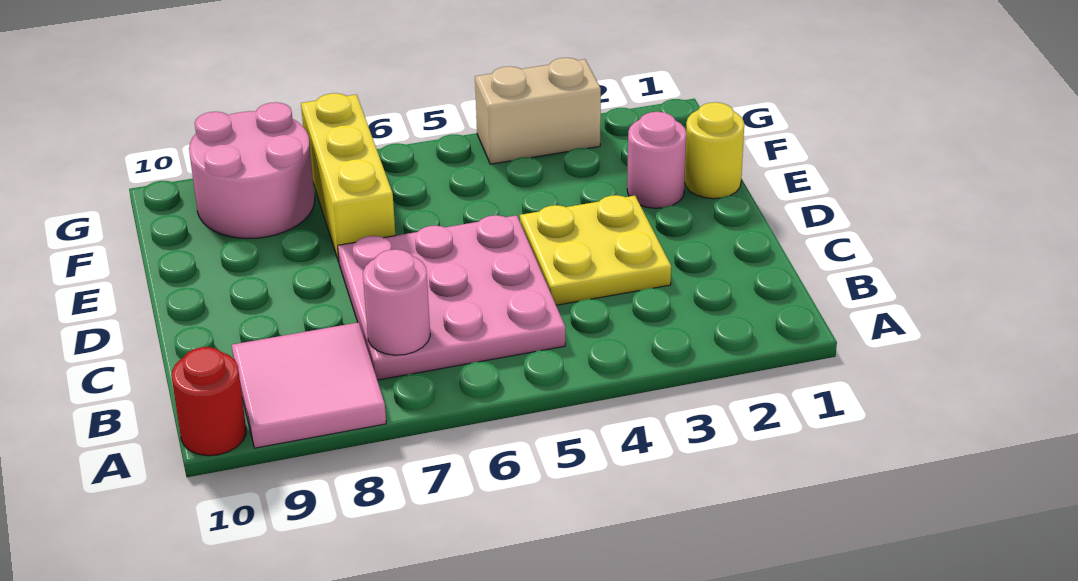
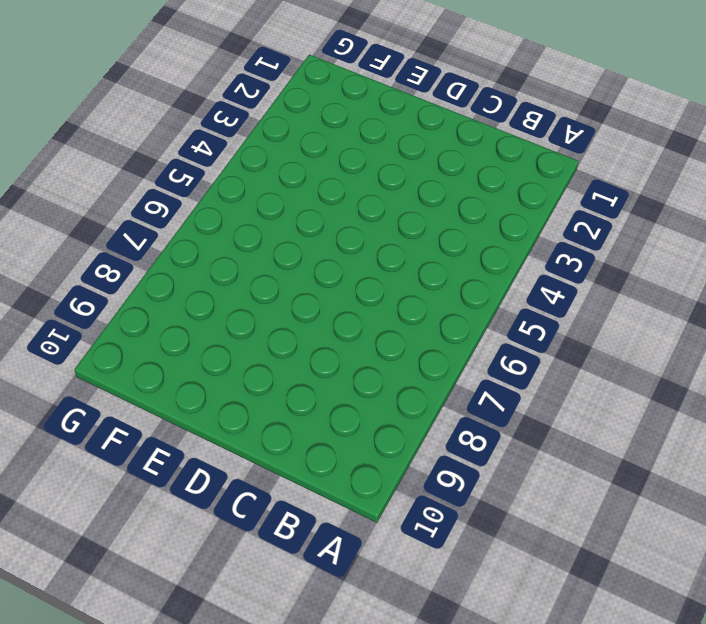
none -> pink tile A8:B9 level 1
none -> red round brick A10 level 1

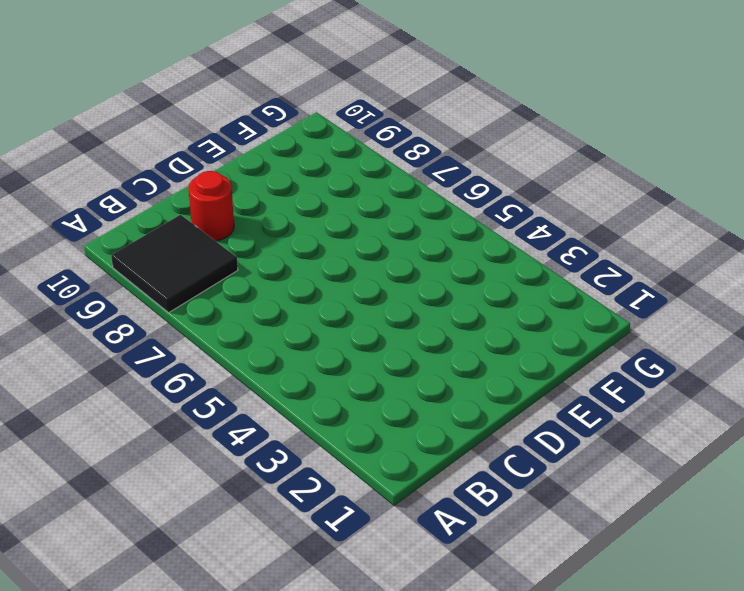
black tile A8:B9 level 1 -> pink tile A8:B9 level 1
red round brick C9 level 1 -> red round brick A10 level 1
none -> pink plate B5:D7 level 1
none -> yellow plate C3:D4 level 1

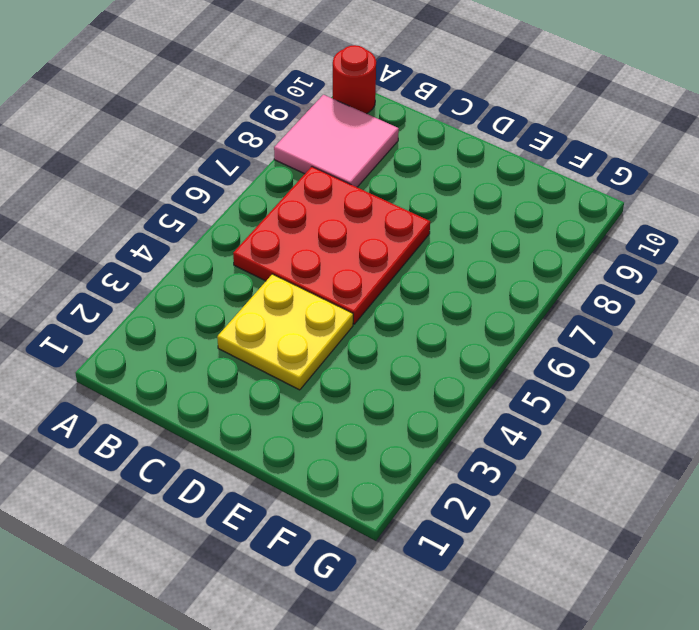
red plate B5:D7 level 1 -> pink plate B5:D7 level 1
none -> yellow round brick E1 level 1
none -> pink round brick E2 level 1

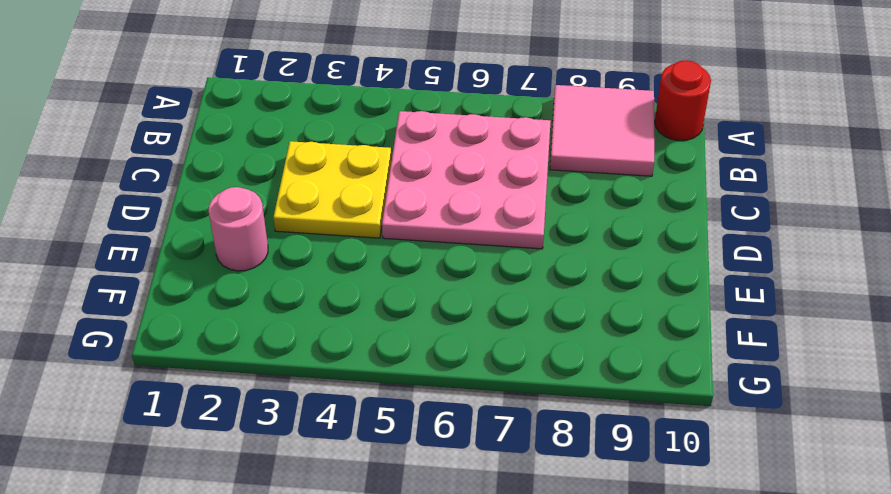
none -> yellow round brick E1 level 1
none -> yellow brick E7:G7 level 1

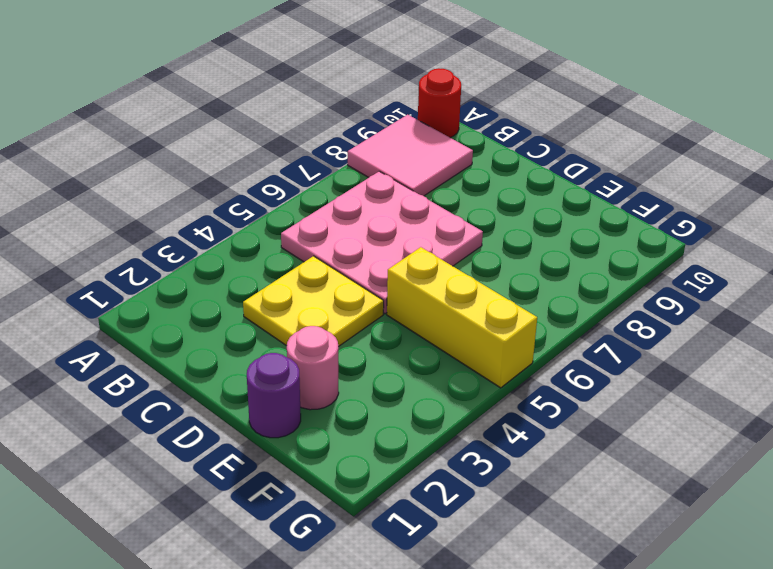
purple round brick E1 level 1 -> yellow round brick E1 level 1
yellow brick E5:G5 level 1 -> yellow brick E7:G7 level 1
none -> pink round brick F8:G9 level 1
none -> tan brick G3:G4 level 1

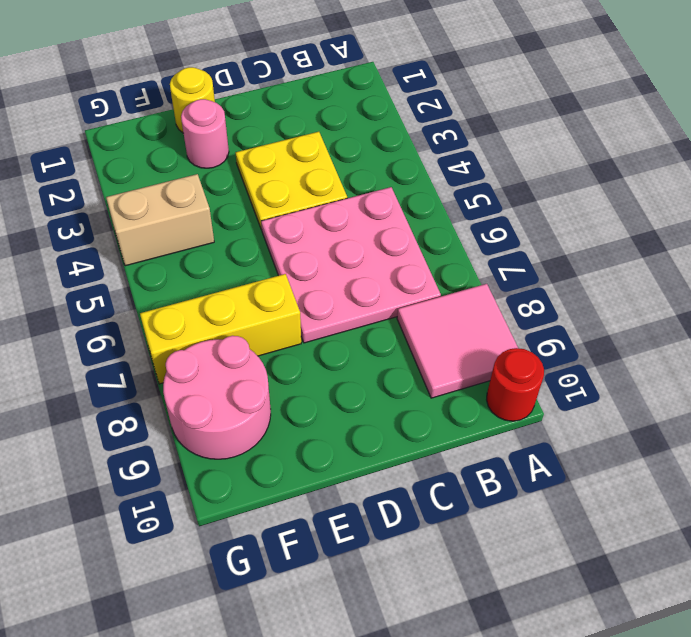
tan brick F4:G4 level 1 -> tan brick G3:G4 level 1
none -> pink round brick B7 level 2

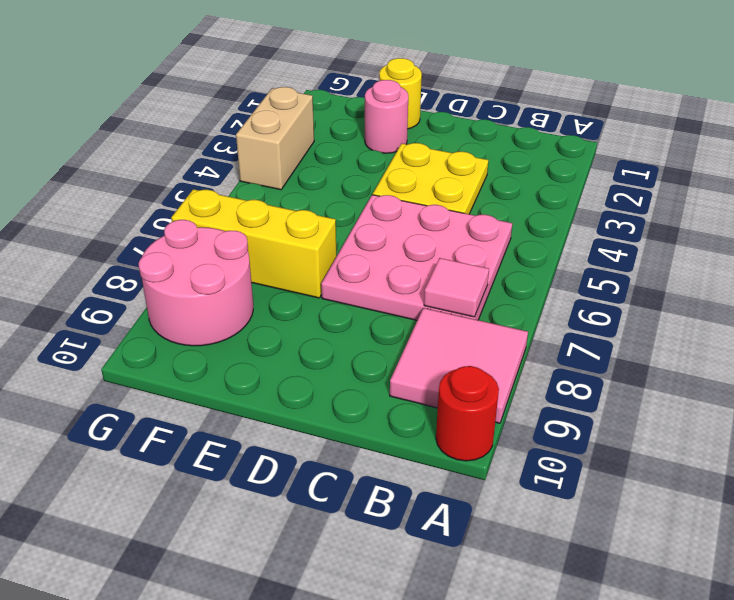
pink tile B7 level 2 -> pink round brick B7 level 2

